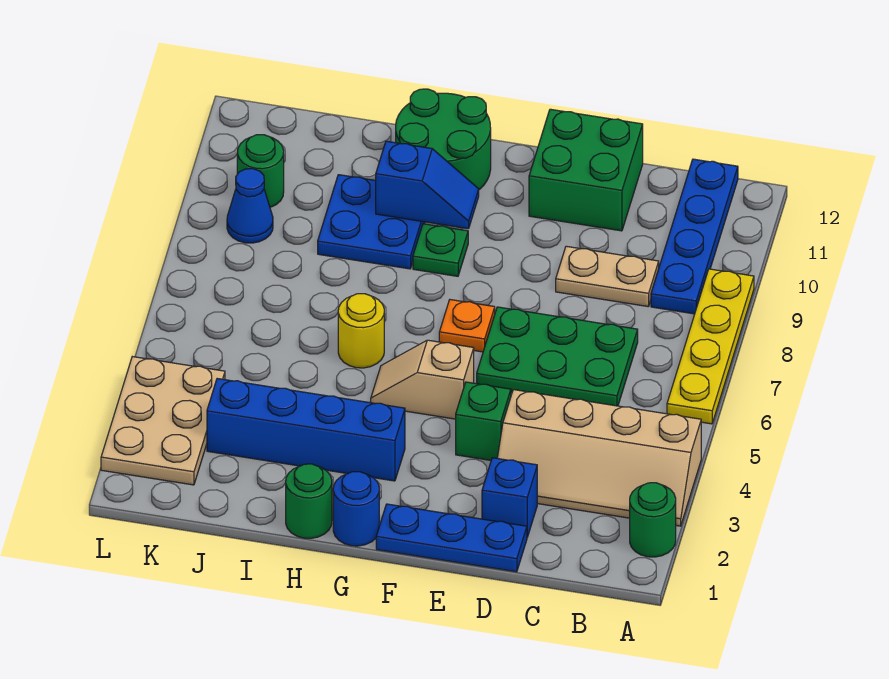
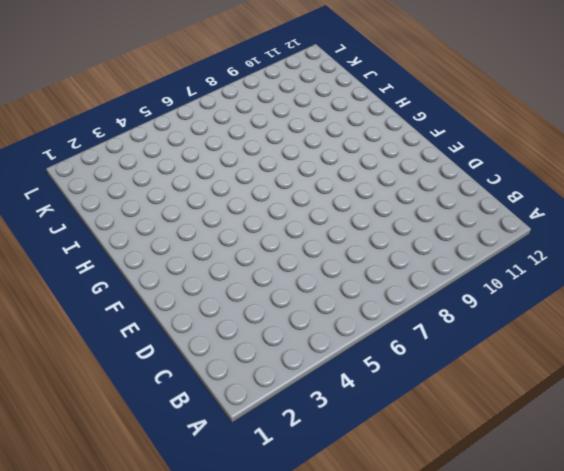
none -> green round brick A2 level 1
none -> tan slope A3:D4 level 1 top 4
none -> yellow plate A6:A9 level 1

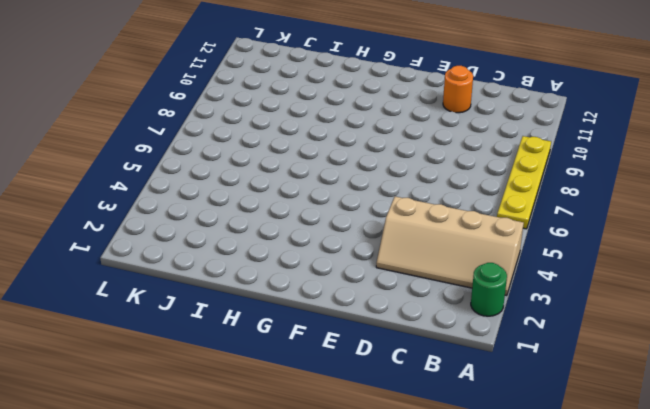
orange round brick D11 level 1 -> green brick D11:E12 level 1
none -> blue plate B9:B12 level 1
none -> green plate C6:E7 level 1
none -> tan plate C9:D9 level 1

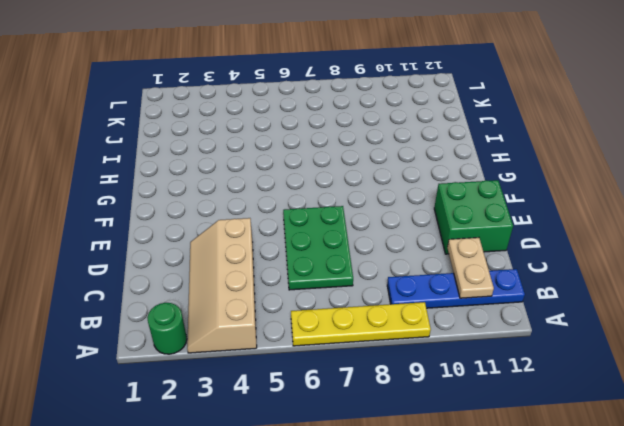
tan plate B11:C11 level 2 -> tan plate C9:D9 level 1
none -> blue plate D1:F1 level 1
none -> blue brick D2 level 1
none -> green brick E4 level 1

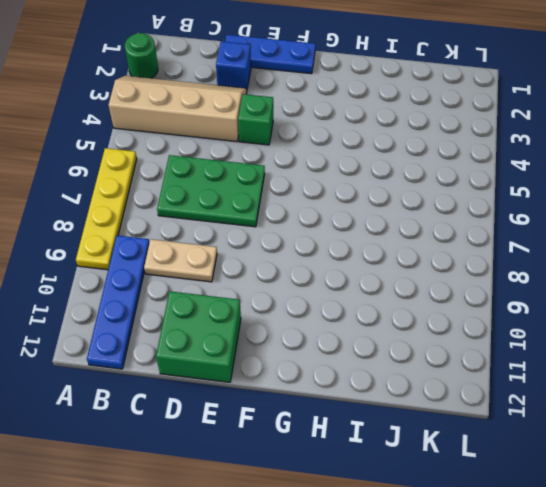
none -> tan slope F5:G5 level 1 top F
none -> orange plate F7 level 1
none -> blue round brick G1 level 1

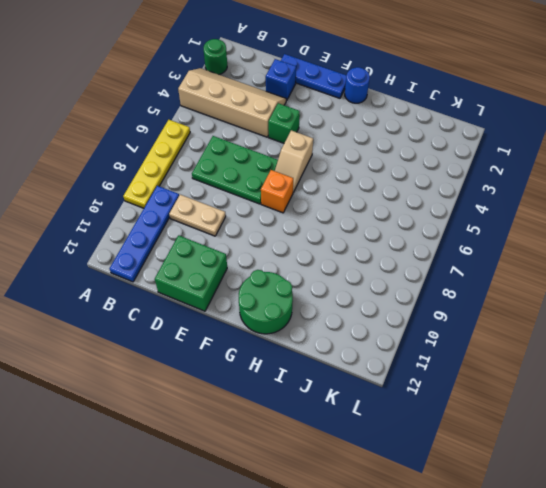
tan slope F5:F6 level 1 top 5 -> tan slope F5:G5 level 1 top F
orange brick F7 level 1 -> orange plate F7 level 1
none -> blue brick G3:J3 level 1
none -> green plate G9 level 1
none -> green round brick H1 level 1

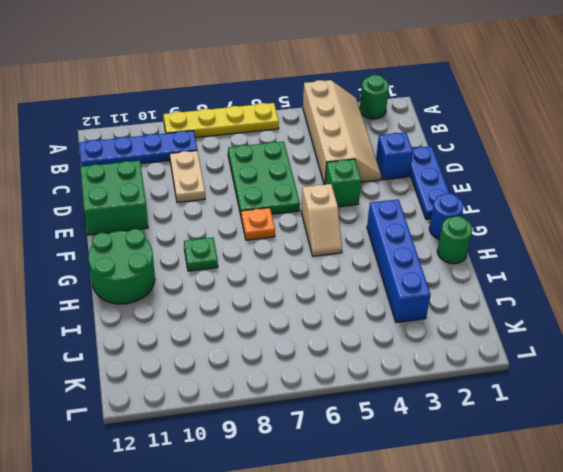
none -> yellow round brick H6 level 1
none -> blue plate H9:I10 level 1
none -> tan plate K2:L4 level 1

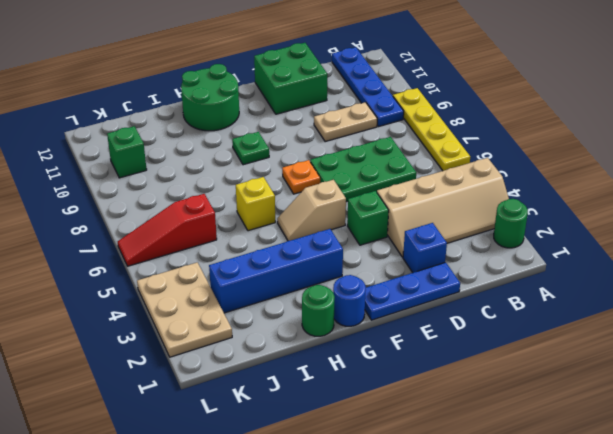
yellow brick H6 level 1 -> yellow round brick H6 level 1
red slope J6:L6 level 1 top J -> none
green brick K10 level 1 -> green round brick K10 level 1
none -> blue plate H9:I10 level 1
none -> blue cone K9 level 1
none -> blue slope G10:H10 level 2 top H

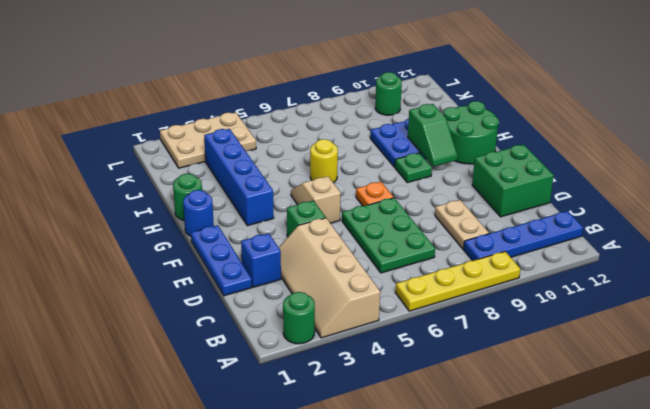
green slope G10:H10 level 2 top H -> blue slope G10:H10 level 2 top H
none -> blue cone K9 level 1

